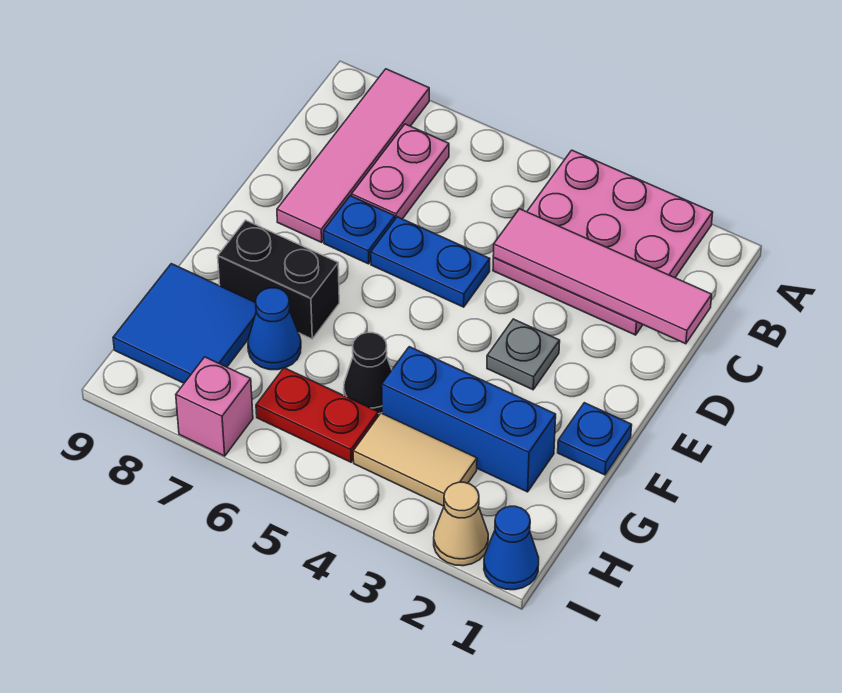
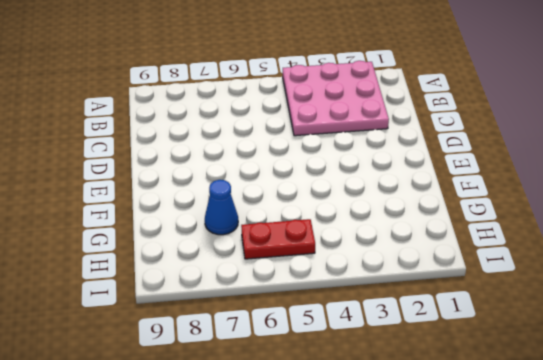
none -> pink tile A8:D8 level 1
none -> pink plate B7:C7 level 1
none -> blue plate D5:D6 level 1

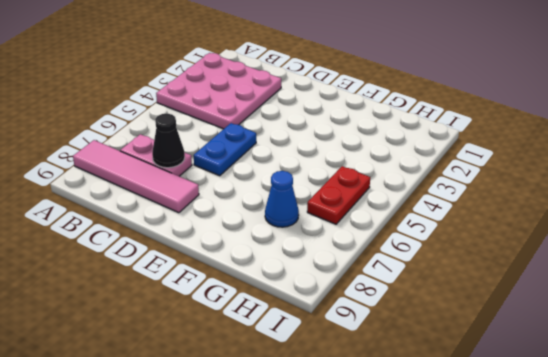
black cone C7 level 2 -> black cone G5 level 1
none -> blue plate D7 level 1
none -> grey plate E3 level 1
none -> blue plate F1 level 1

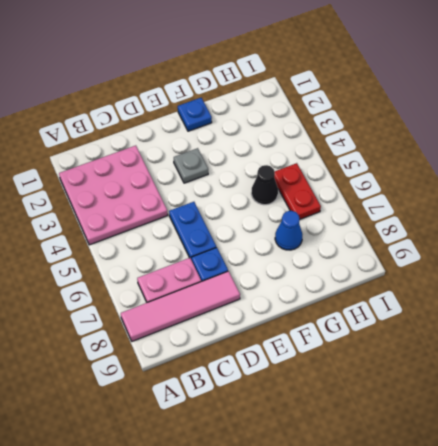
none -> black brick F7:F8 level 1
none -> blue brick G2:G4 level 1
none -> blue tile G8:H9 level 1

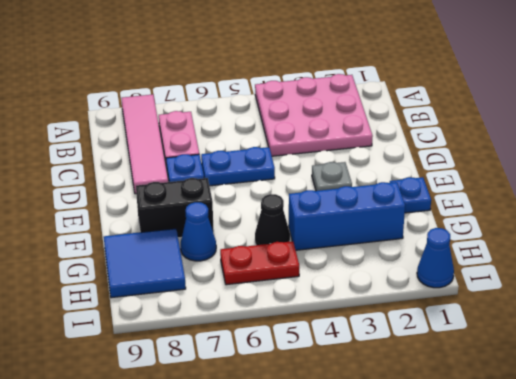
none -> tan tile H3:H4 level 1
none -> tan cone I2 level 1
none -> pink brick I7 level 1

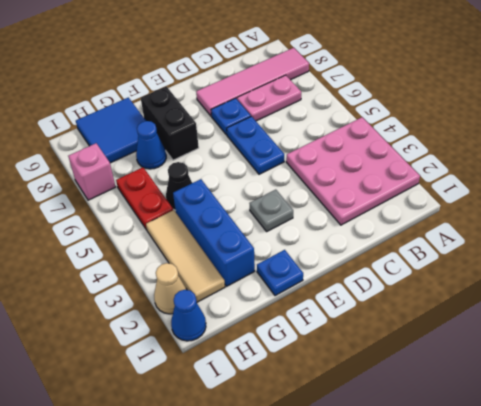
tan tile H2:H4 level 1 -> tan tile H3:H4 level 1
none -> pink tile C1:C4 level 2

